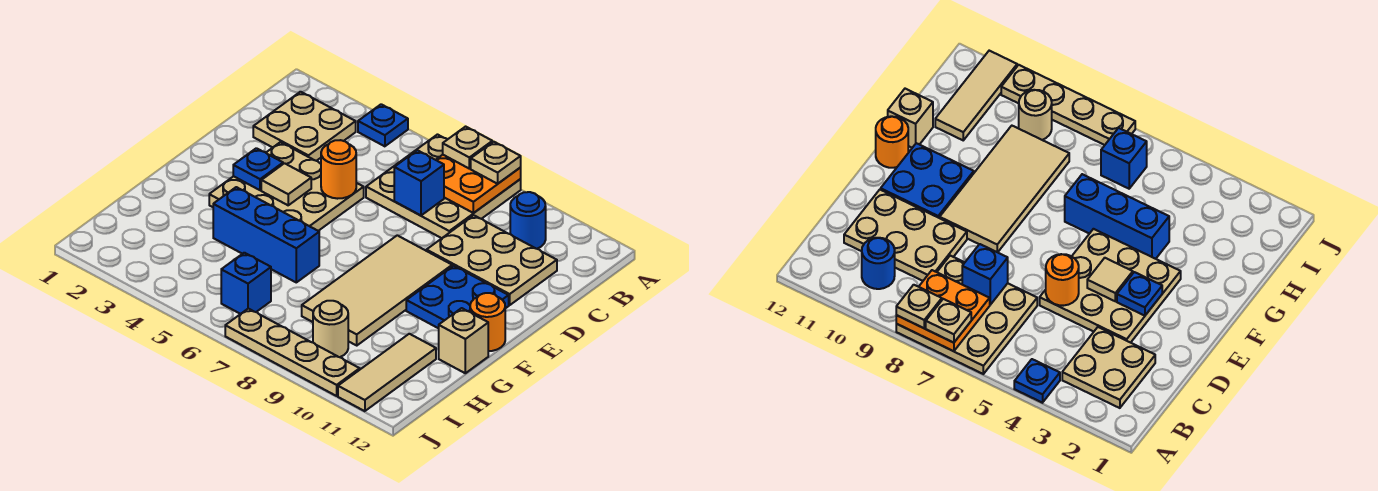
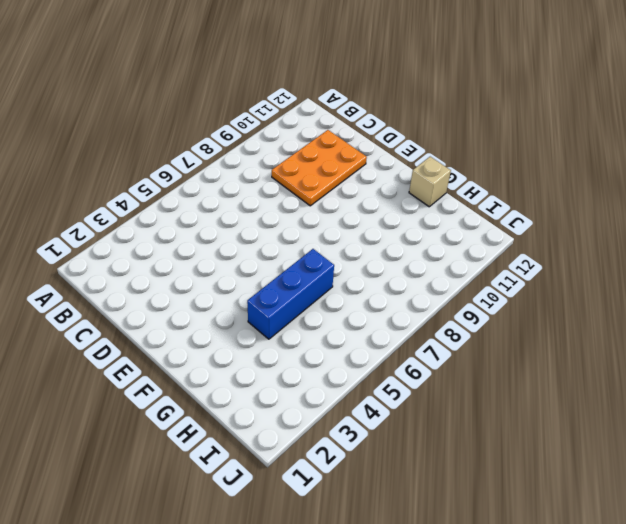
orange plate C9:D11 level 1 -> tan plate C9:D11 level 1
none -> blue plate A4 level 1
none -> tan plate A6:C8 level 1
none -> tan plate B2:C3 level 1

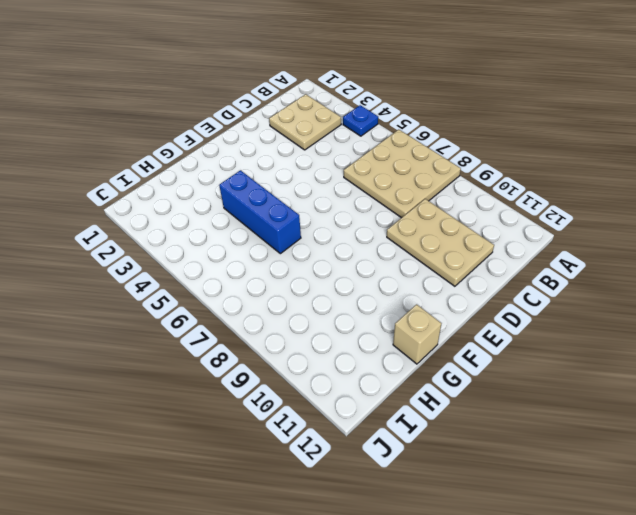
none -> blue round brick B10 level 1
none -> tan plate D3:F5 level 1
none -> tan tile E8:H9 level 1

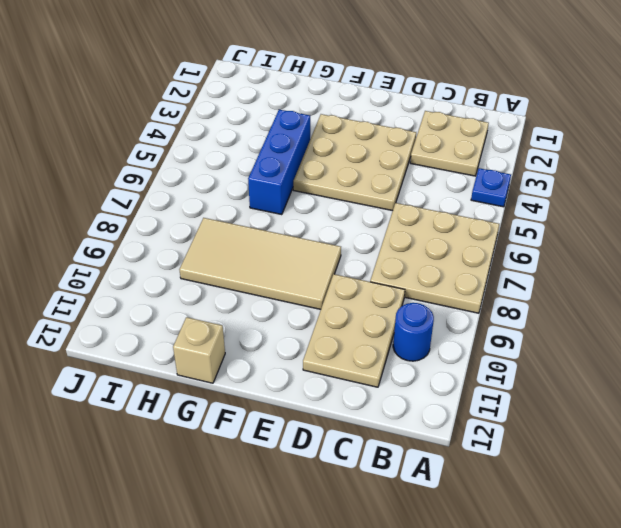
none -> blue plate E10:F11 level 1
none -> orange round brick F12 level 1
none -> tan tile H11:J11 level 1

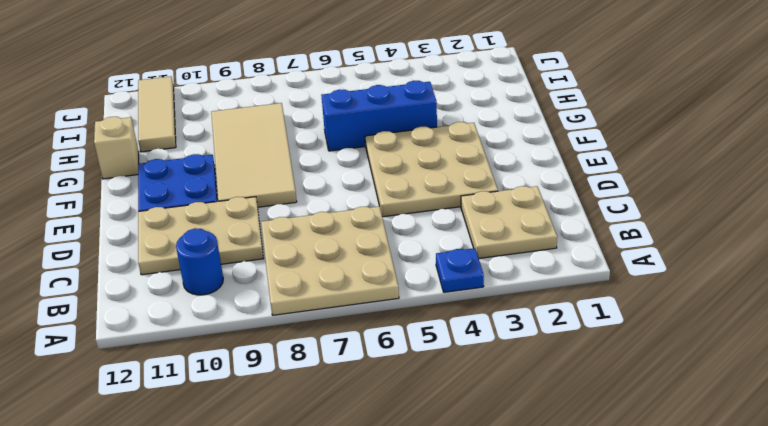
none -> orange round brick F12 level 1
none -> blue brick I6 level 1
none -> tan round brick I9 level 1

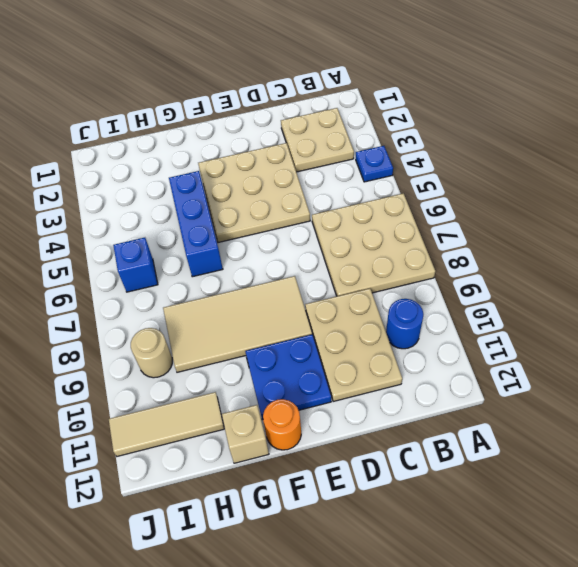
none -> tan plate J7:J10 level 1
none -> orange plate A7:B8 level 2
none -> blue brick C7 level 2

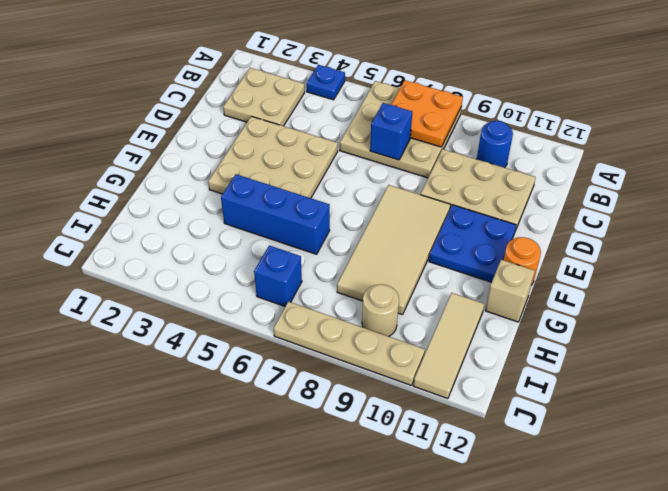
none -> orange round brick D5 level 2
none -> blue plate E3 level 2
none -> tan tile E4 level 2

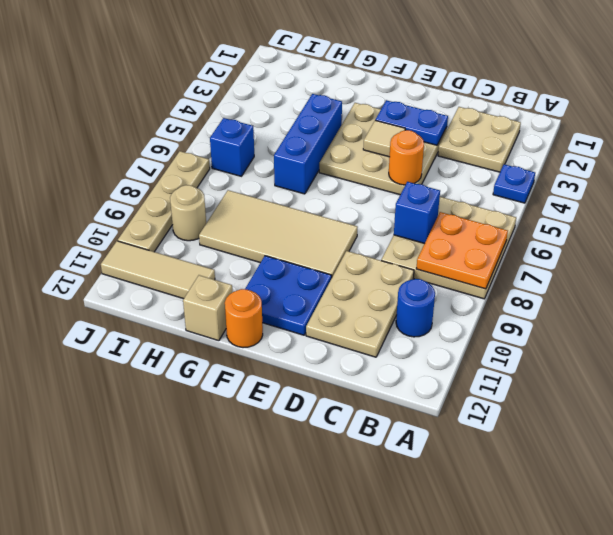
blue plate D3:E3 level 2 -> blue plate E3 level 2
none -> tan plate A7 level 3
none -> tan plate A8 level 3

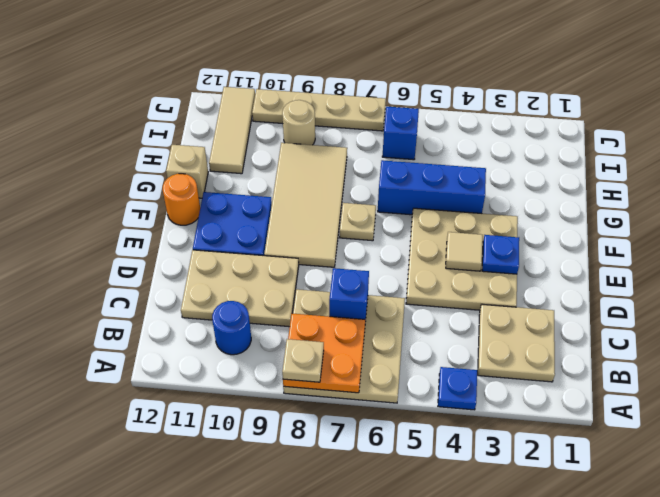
tan plate F7 level 1 -> tan plate A7 level 3
none -> orange round brick D5 level 2

